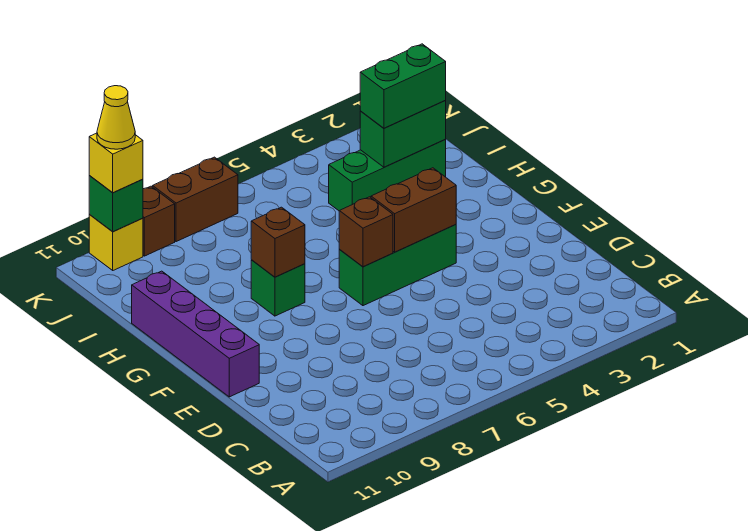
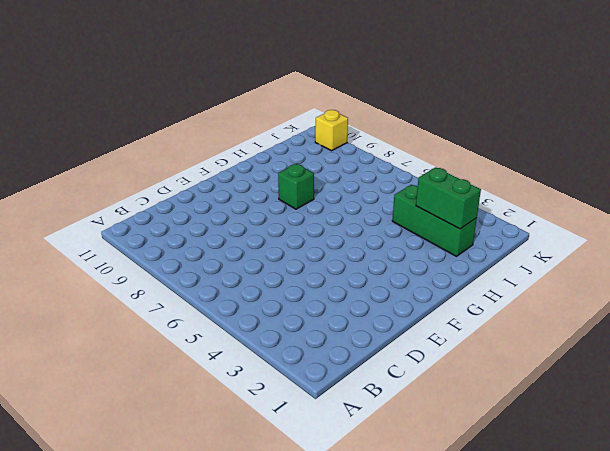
none -> purple brick E11:H11 level 1
none -> green brick F4:F6 level 1
none -> brown brick K7:K8 level 1

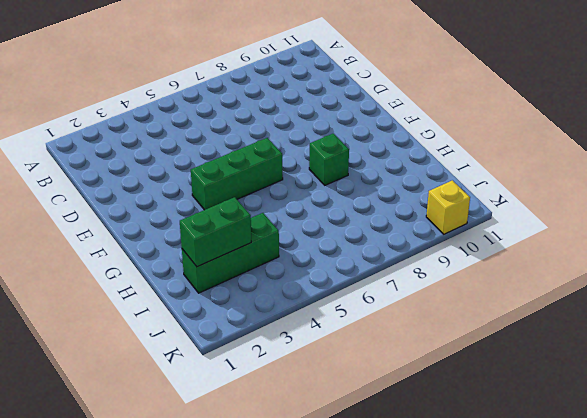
none -> purple brick E11:H11 level 1
none -> brown brick K7:K8 level 1
none -> brown brick K9 level 1

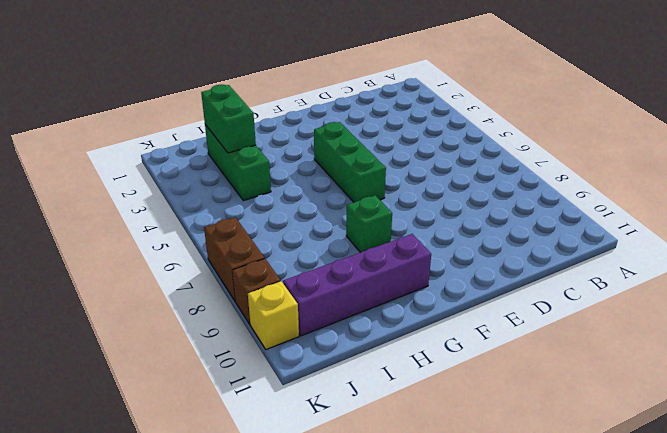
purple brick G10:J10 level 1 -> purple brick E11:H11 level 1
none -> brown brick F4:F5 level 2
none -> brown brick F6 level 2
none -> brown brick G8 level 2

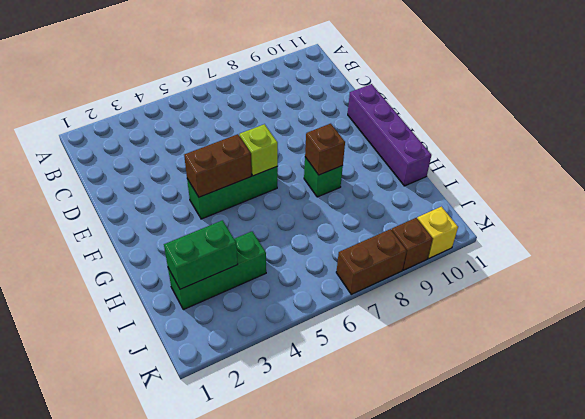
lime brick F6 level 2 -> brown brick F6 level 2
none -> green brick K10 level 2
none -> green brick I2:I3 level 3
none -> yellow brick K10 level 3

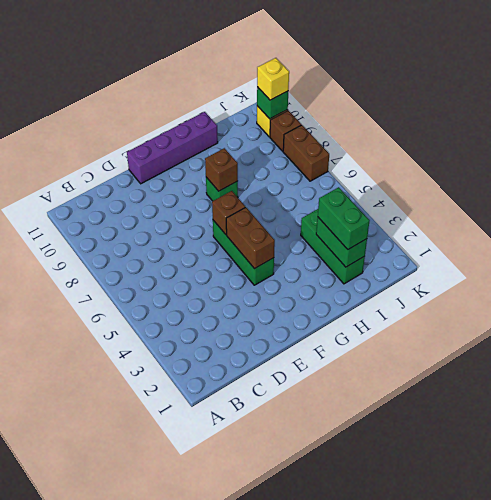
none -> yellow cone K10 level 4

